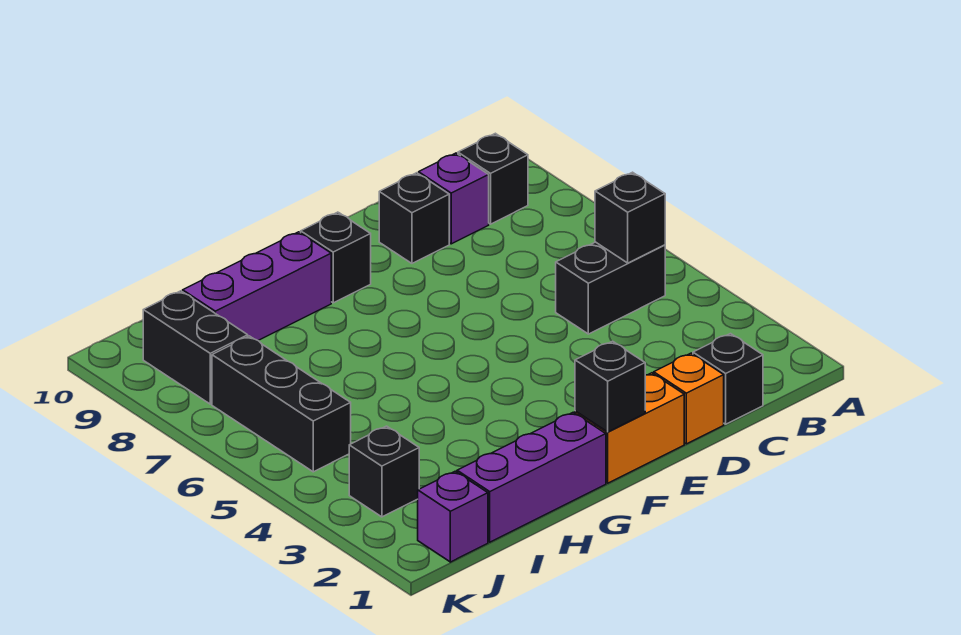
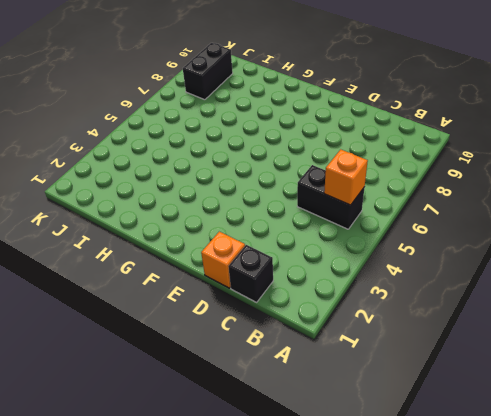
orange brick B5 level 2 -> black brick B5 level 2
none -> black brick B9 level 1
none -> purple brick C9 level 1
none -> black brick D9 level 1

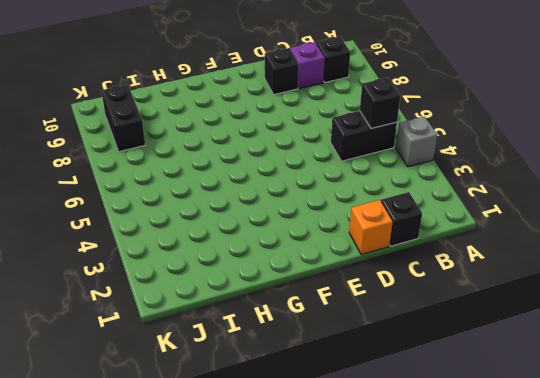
grey brick A4 level 1 -> none
none -> orange brick E1:F1 level 1
none -> black brick F9 level 1
none -> purple brick G1:I1 level 1

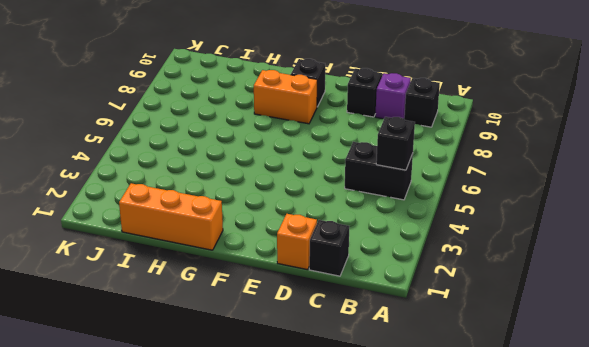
orange brick F8:G8 level 1 -> orange brick E1:F1 level 1
orange brick G1:I1 level 1 -> purple brick G1:I1 level 1
none -> purple brick G9:I9 level 1
none -> purple brick J1 level 1
none -> black brick J3 level 1

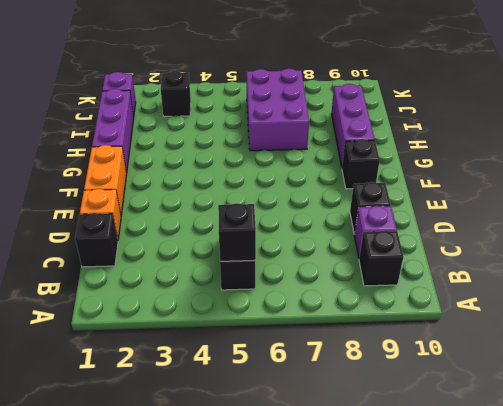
purple brick H6:J7 level 1 -> black brick J5:J7 level 1
none -> black brick J8:J9 level 1
none -> black brick F1 level 2

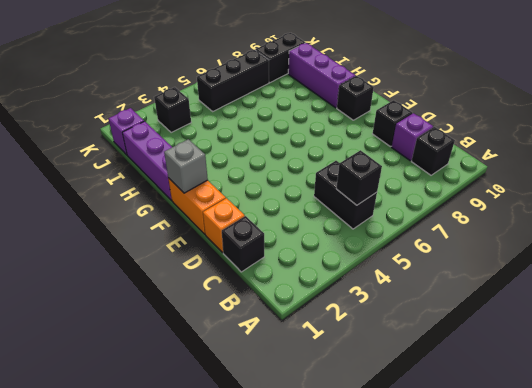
grey brick F1 level 2 -> black brick F1 level 2

